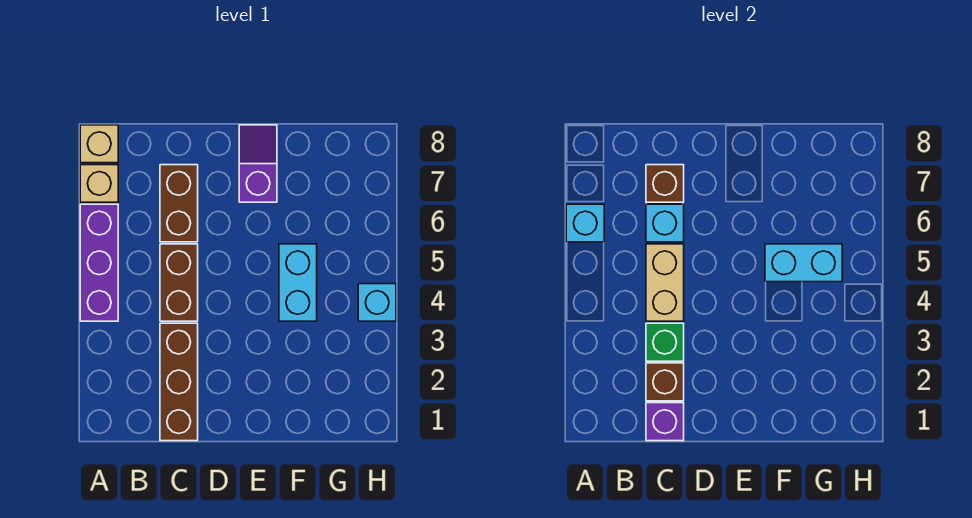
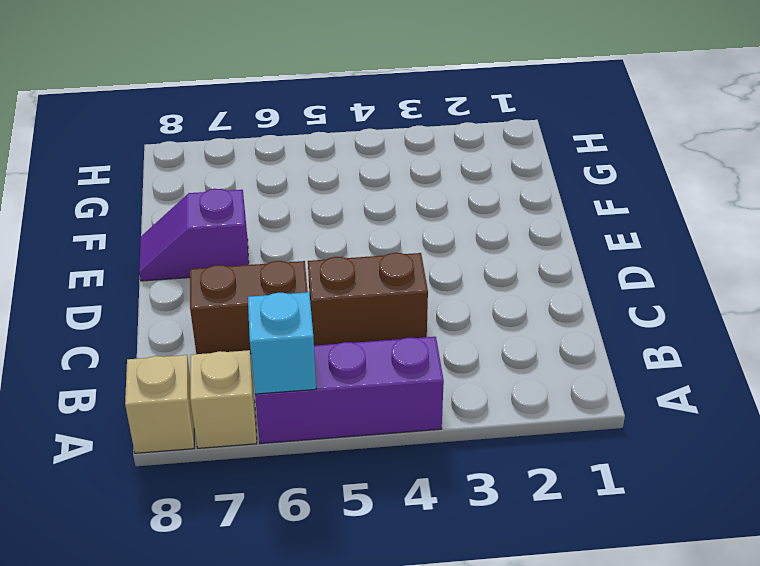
none -> brown brick C1:C3 level 1
none -> cyan brick F4:F5 level 1
none -> cyan brick H4 level 1

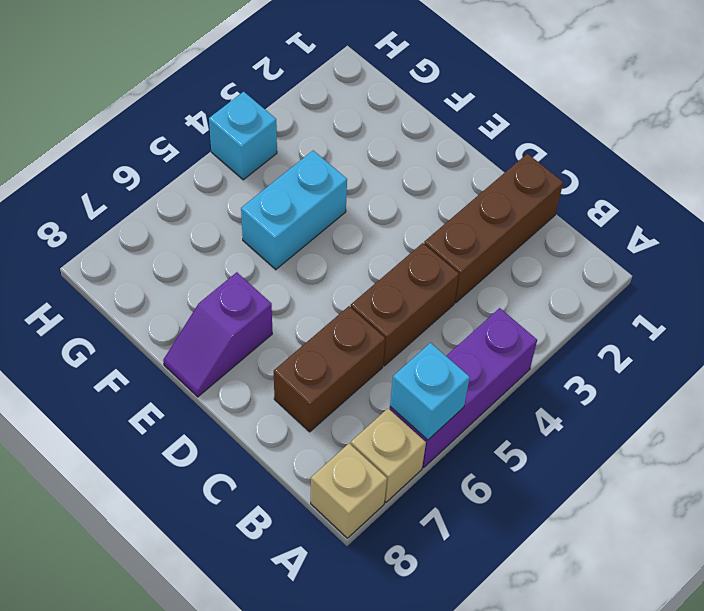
none -> purple brick C1 level 2
none -> brown brick C2 level 2
none -> green brick C3 level 2

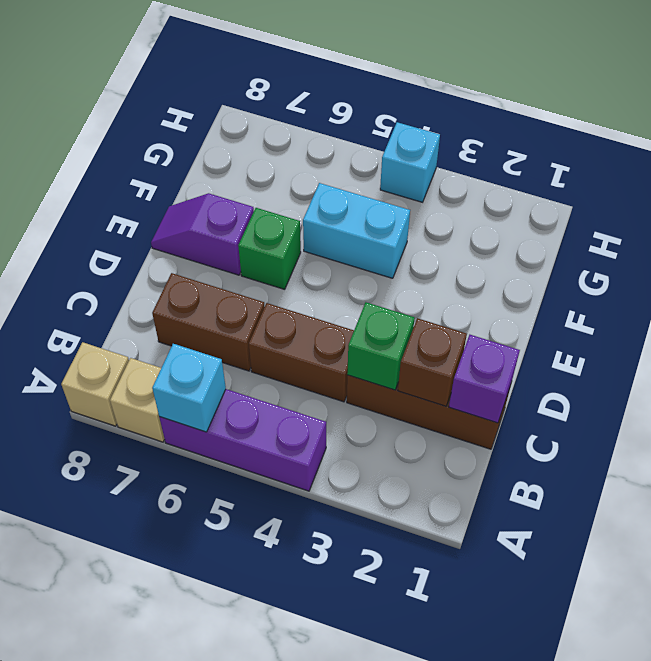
green brick E6 level 1 -> none
none -> tan brick C4:C5 level 2
none -> cyan brick C6 level 2
none -> brown brick C7 level 2

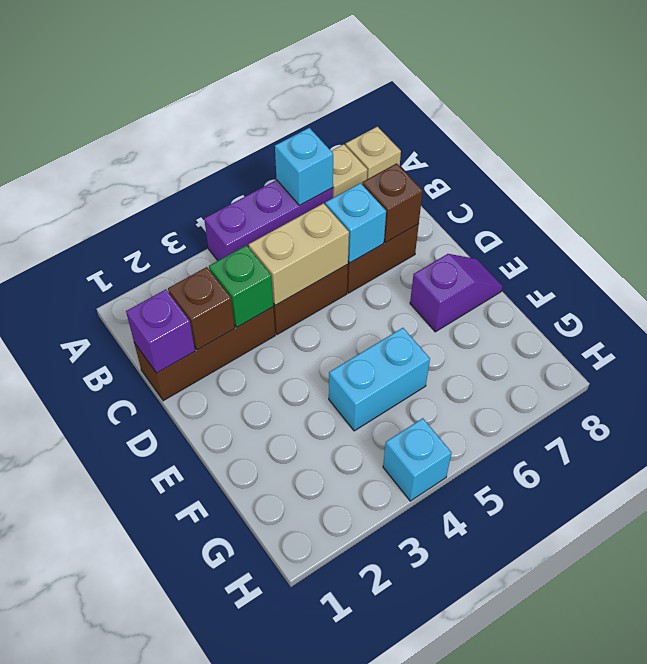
none -> cyan brick F5:G5 level 2

